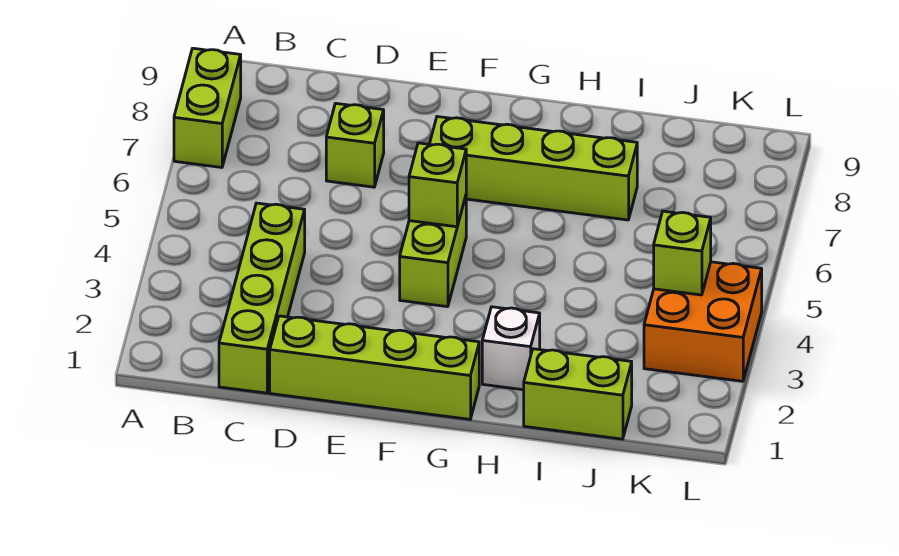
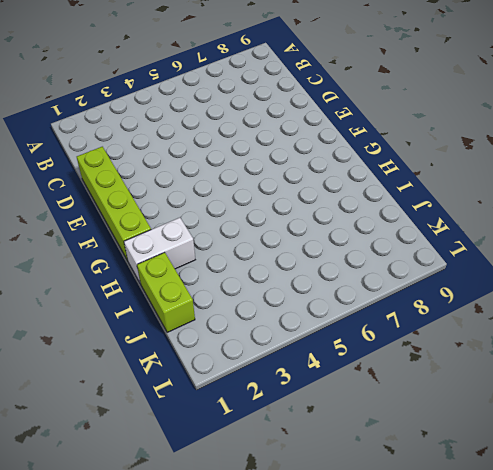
white brick H1:H2 level 1 -> white brick H2 level 1
none -> lime brick A7:A8 level 1
none -> lime brick C1:C4 level 1

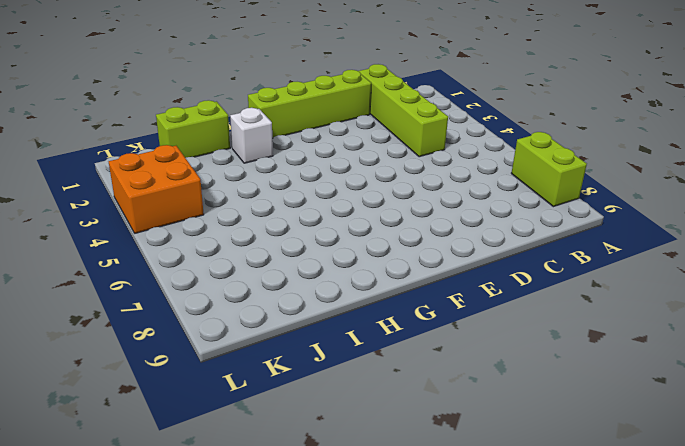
none -> lime brick D7 level 1
none -> lime brick F4:F5 level 1

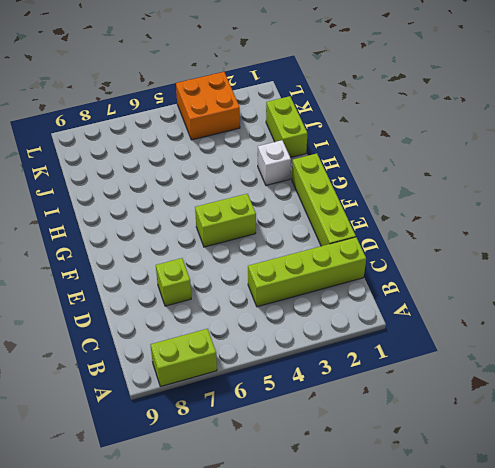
none -> lime brick F7:I7 level 1
none -> lime brick F5 level 2

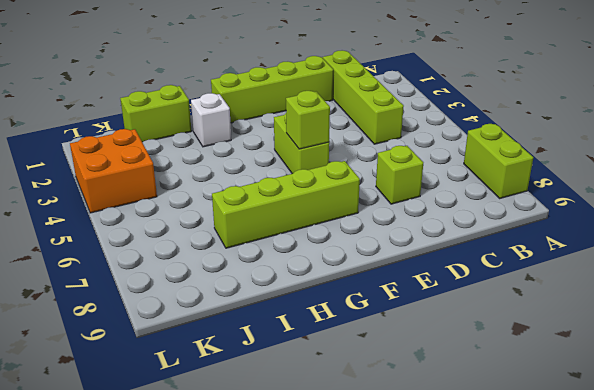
none -> lime brick K4 level 2

